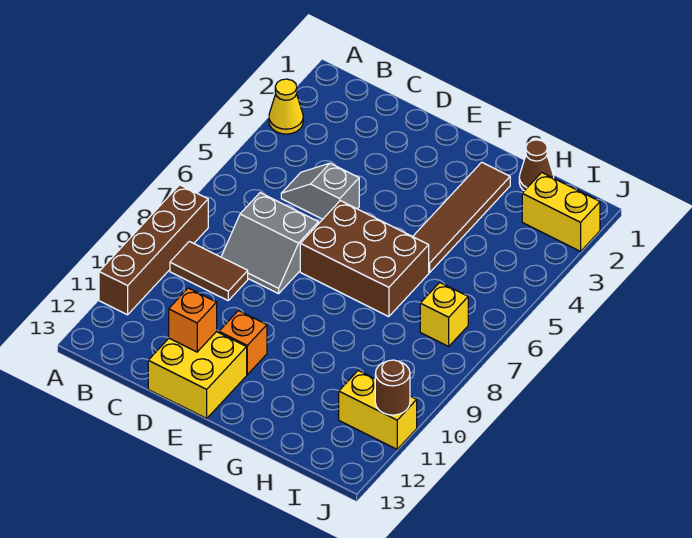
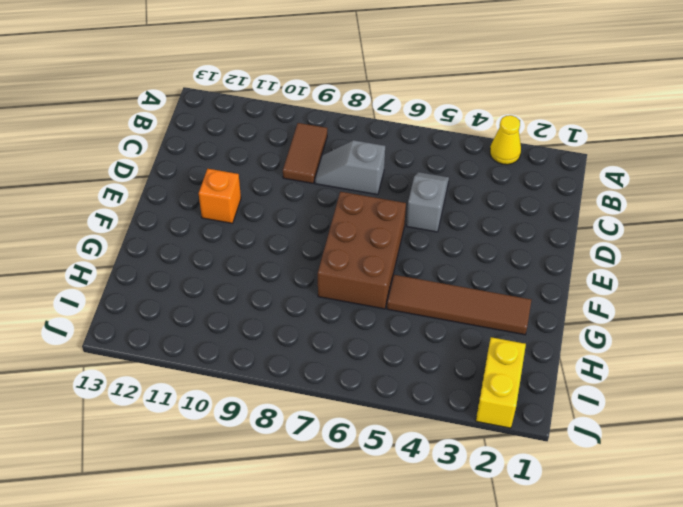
grey slope C7:C8 level 1 top 7 -> grey slope C7:D8 level 1 top 7
none -> brown brick A8:A11 level 1
none -> yellow brick D12:E13 level 1
none -> brown cone H1 level 1

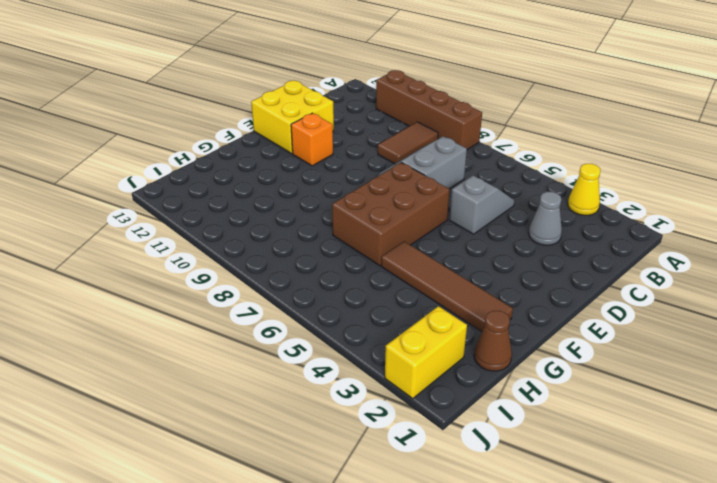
grey cone C3 level 1 -> none
none -> yellow brick I7 level 1
none -> yellow brick I11:J11 level 1
none -> orange brick D12 level 2

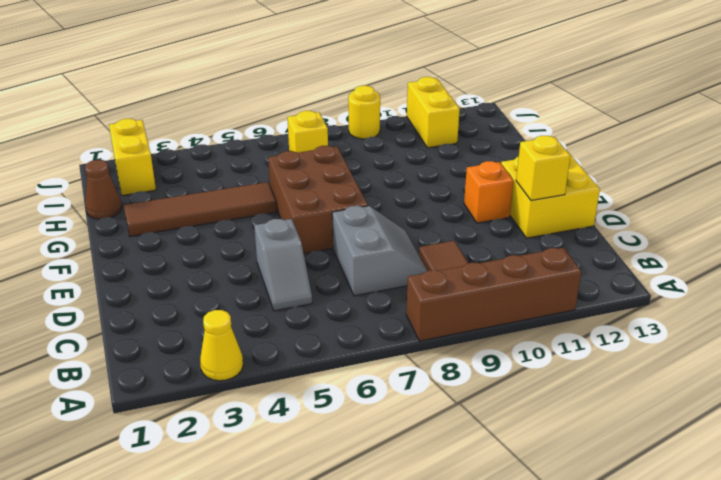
yellow brick D12 level 2 -> orange brick D12 level 2
yellow round brick J9 level 1 -> none
none -> brown round brick J11 level 2

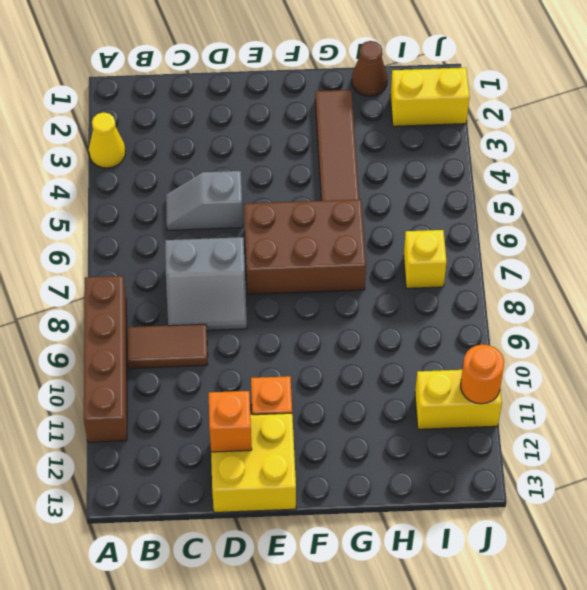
orange round brick J11 level 2 -> brown round brick J11 level 2

